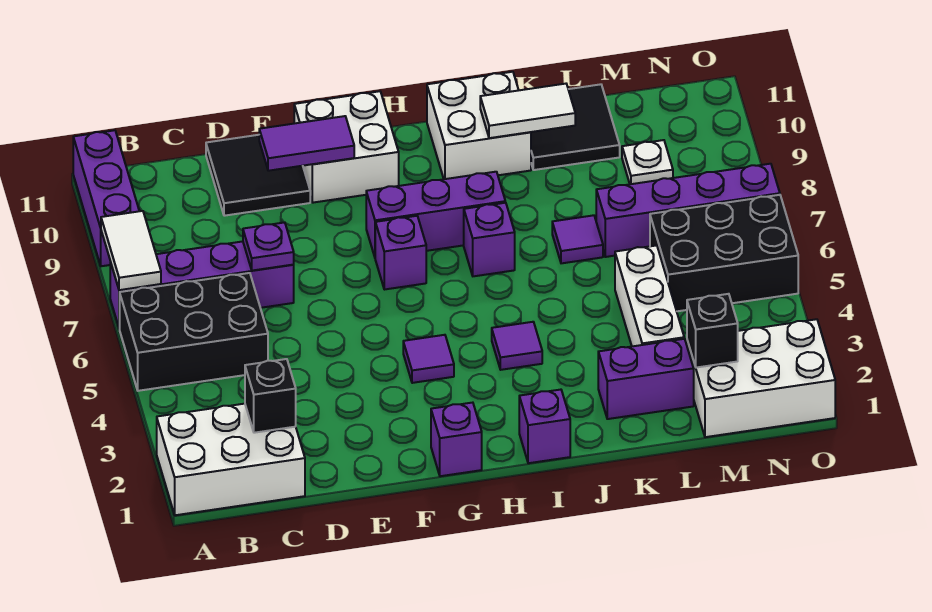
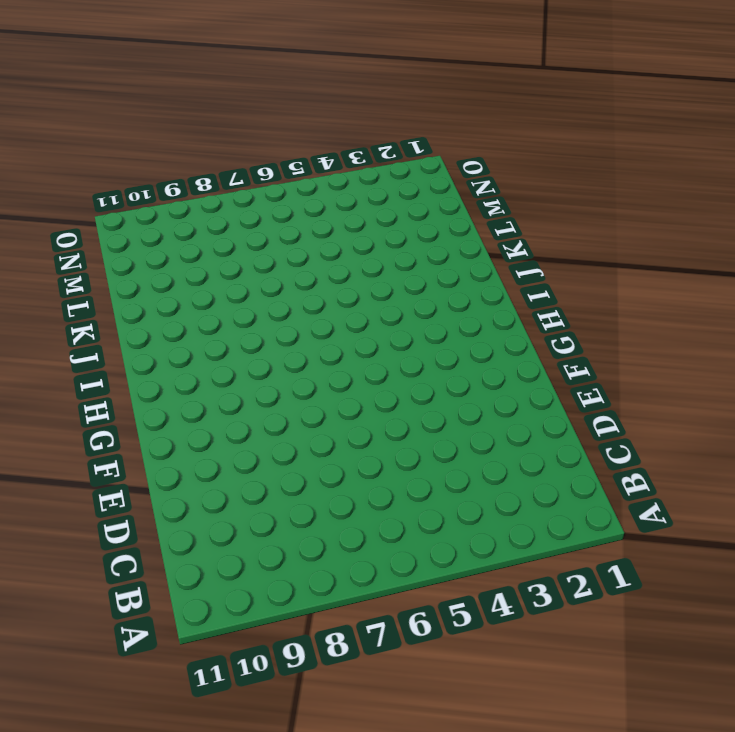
none -> white brick A1:C2 level 1
none -> black brick A5:C6 level 1
none -> purple brick A7:D7 level 1

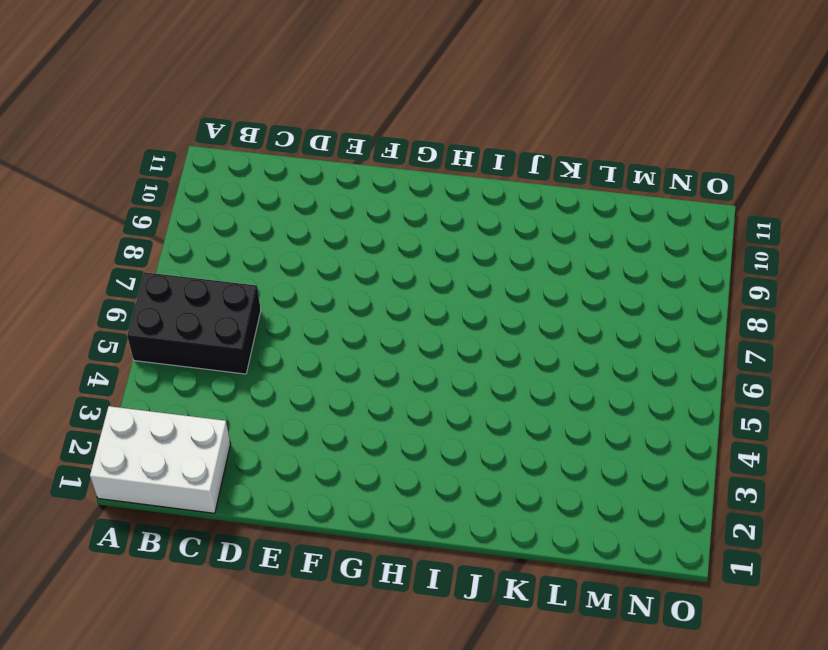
none -> purple brick A7:D7 level 1
none -> purple brick A9:A11 level 1
none -> black tile D10:E11 level 1

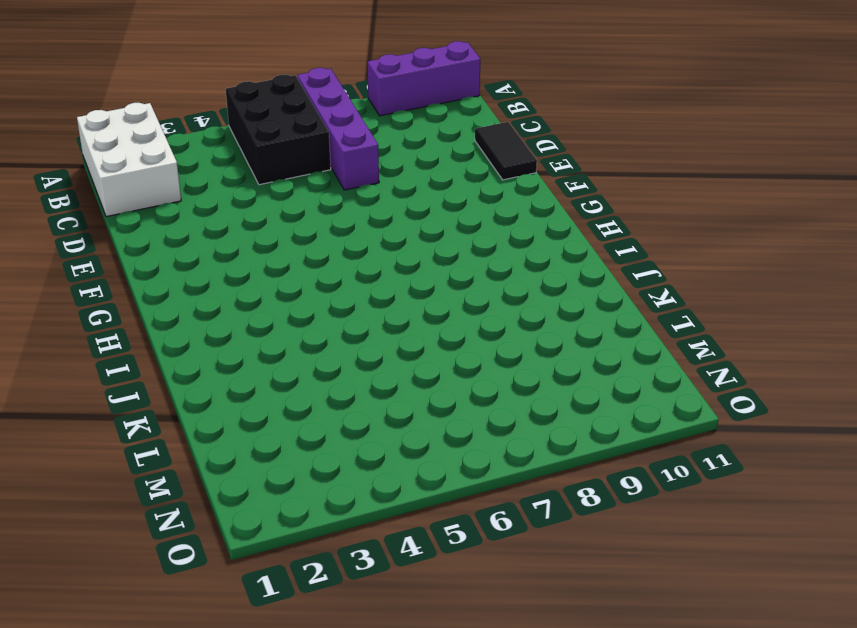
black tile D11:E11 level 1 -> black tile D10:E11 level 1
none -> white brick F10:G11 level 1
none -> purple brick G1 level 1
none -> purple tile G4 level 1

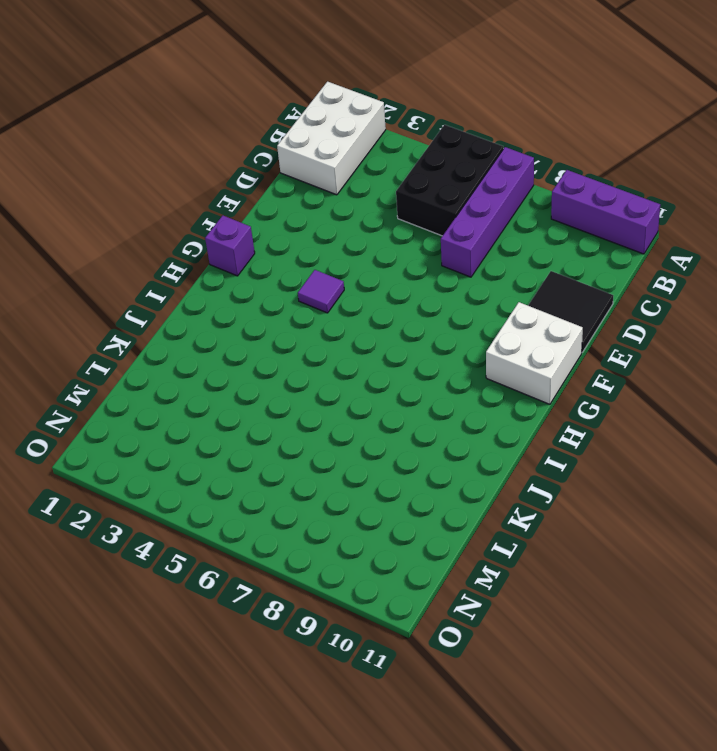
none -> purple brick G7 level 1
none -> purple brick G8:I8 level 1
none -> purple brick I1 level 1

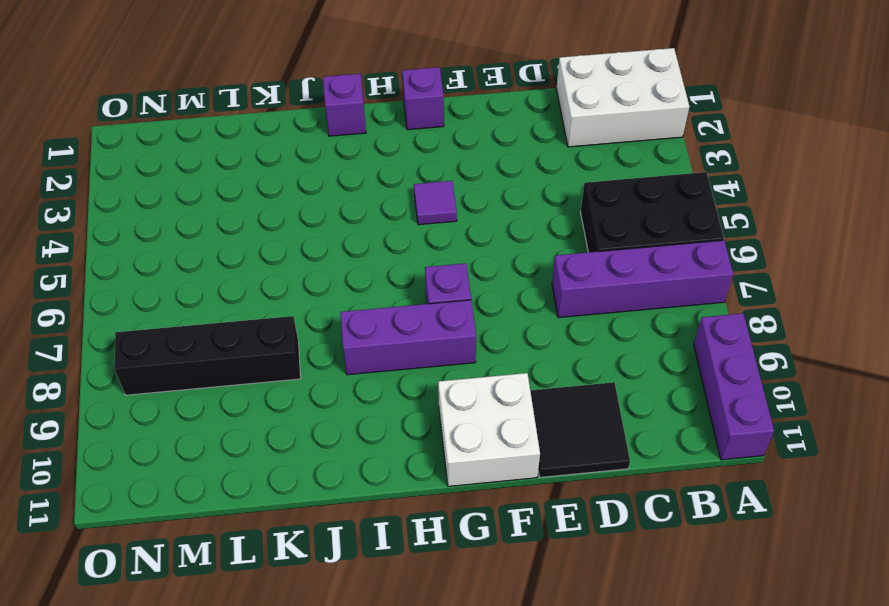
black brick K8:N8 level 1 -> none
none -> purple tile I4 level 1
none -> purple brick I7 level 1
none -> white brick I10:J11 level 1

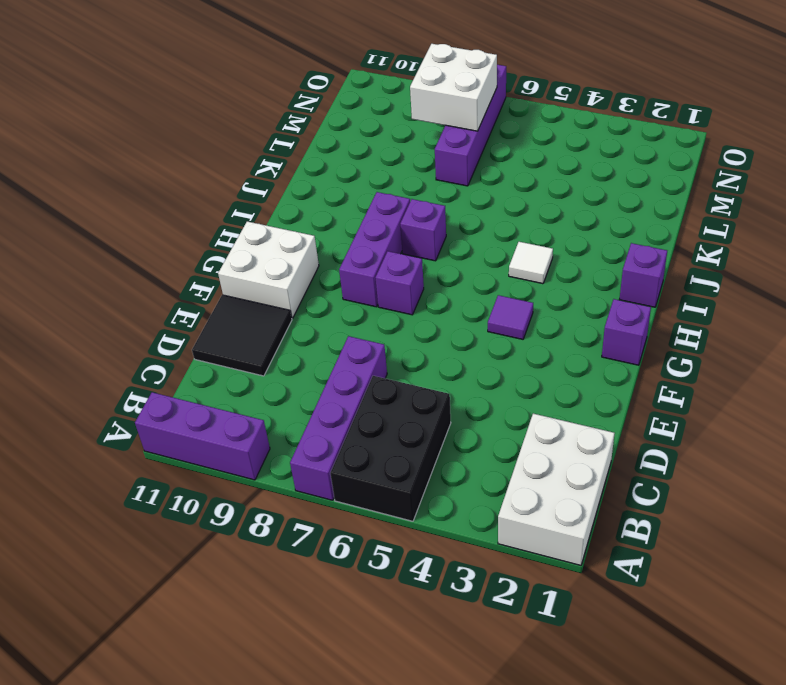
white tile I4 level 1 -> purple tile I4 level 1
white brick M7:N8 level 2 -> white brick I10:J11 level 1
none -> purple brick K2:L2 level 1
none -> purple tile K7 level 1
none -> black tile K10:L11 level 1

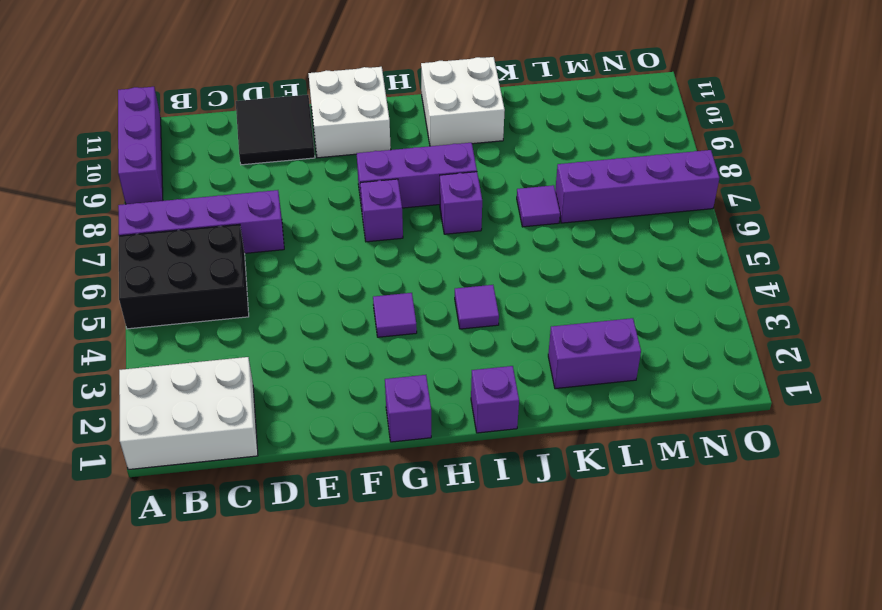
none -> black tile K10:L11 level 1
none -> white brick L3:L5 level 1
none -> white brick M1:O2 level 1

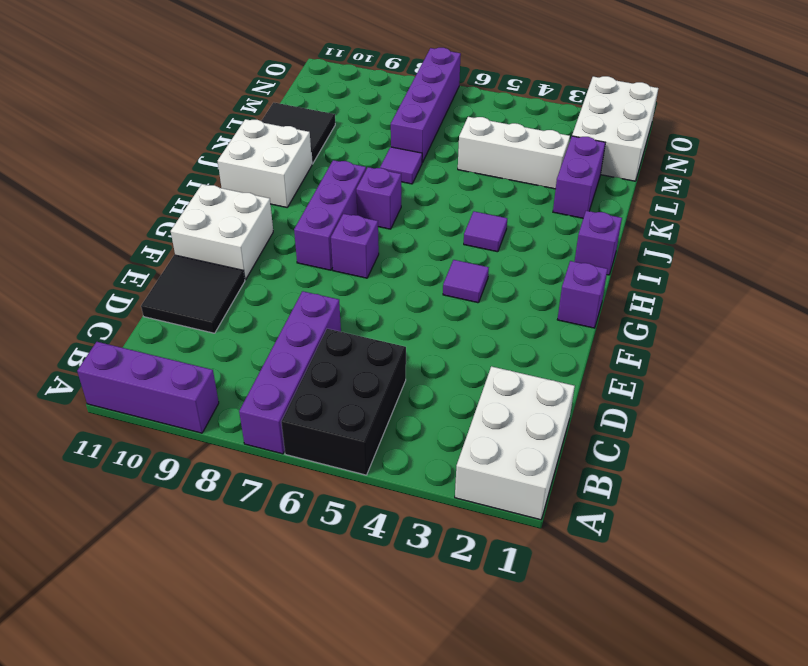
none -> black brick M5:O6 level 1
none -> white plate M9 level 1
none -> white tile A7:A8 level 2

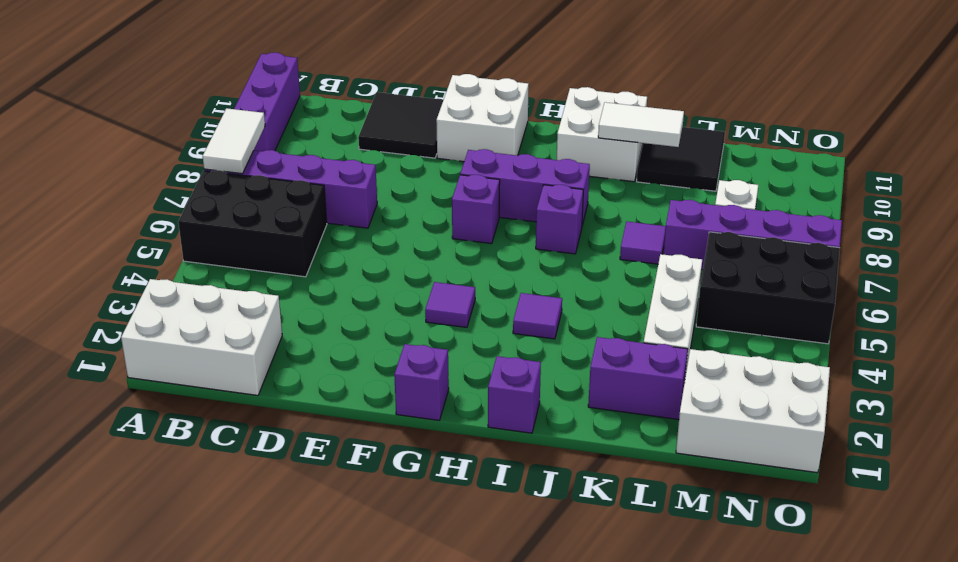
none -> black brick C2 level 2
none -> purple plate D7 level 2
none -> purple tile E10:F10 level 2

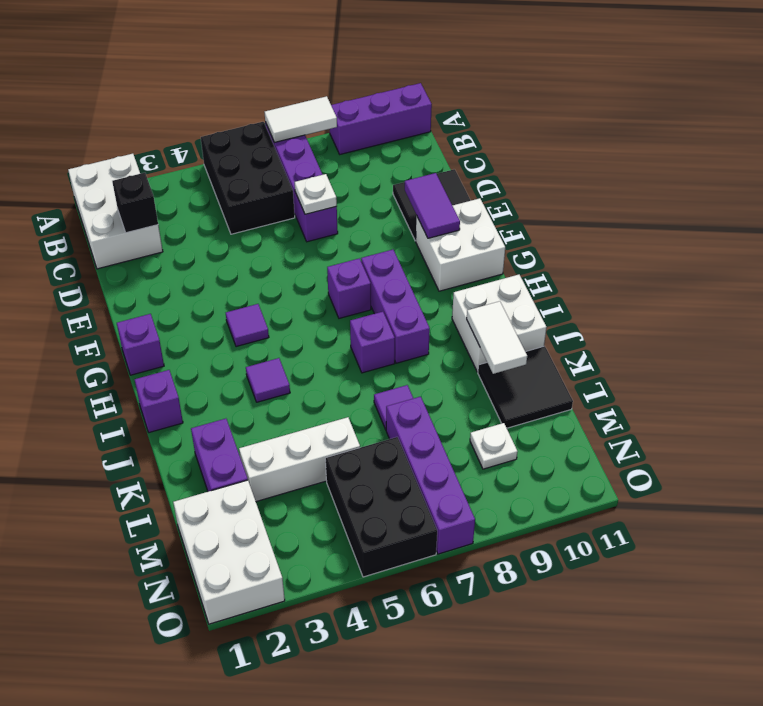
white plate D7 level 2 -> purple plate D7 level 2
none -> black brick M2 level 2

